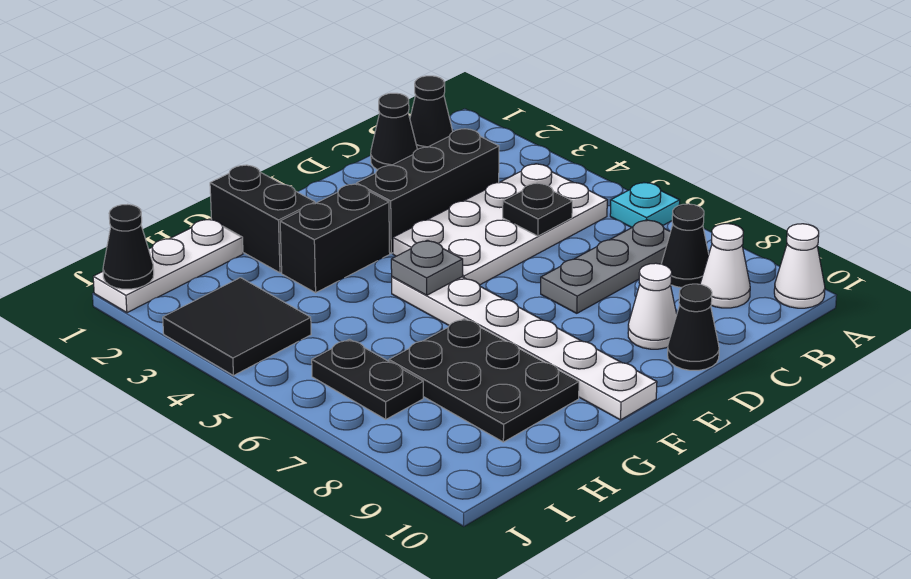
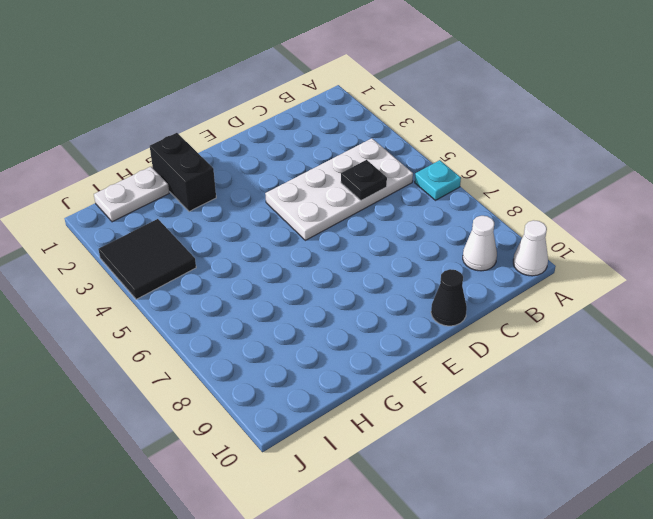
white plate H1:I1 level 1 -> white plate H1:J1 level 1
none -> black cone B1 level 1
none -> grey plate B7:D7 level 1
none -> black cone B8 level 1

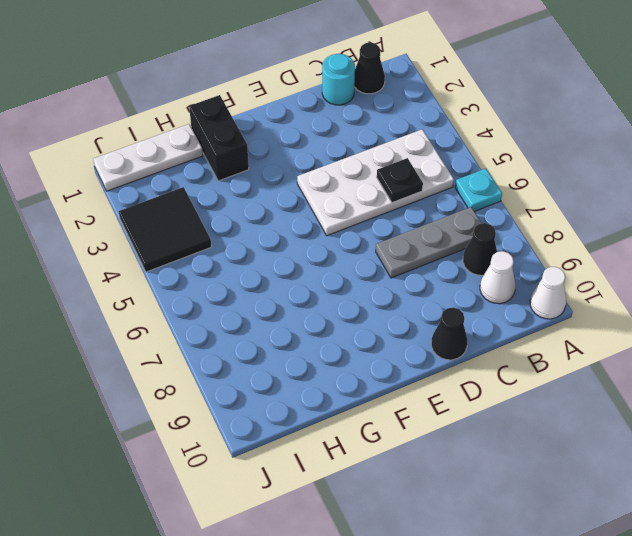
cyan round brick C1 level 1 -> black cone C1 level 1
none -> black brick C3:E3 level 1
none -> white cone D9 level 1
none -> black brick F3:G3 level 1

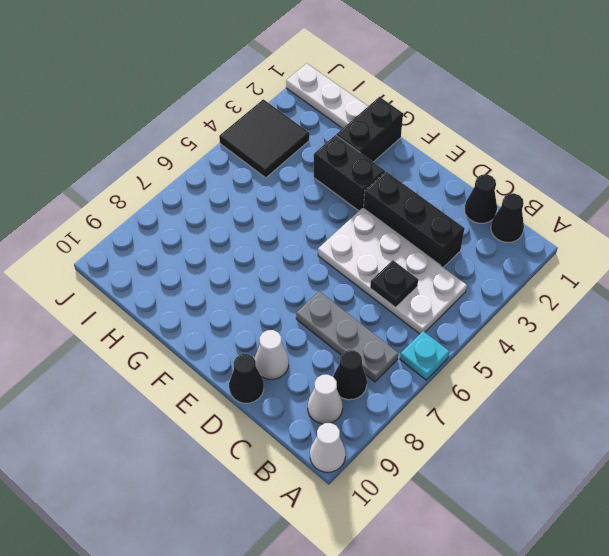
none -> white plate F5:F10 level 1
none -> black plate G7:H9 level 1
none -> black plate I6:I7 level 1

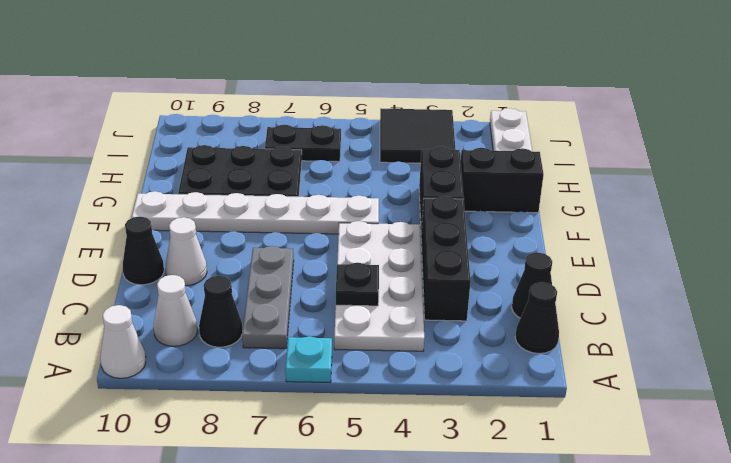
none -> grey plate F5 level 2
none -> black cone J1 level 2

